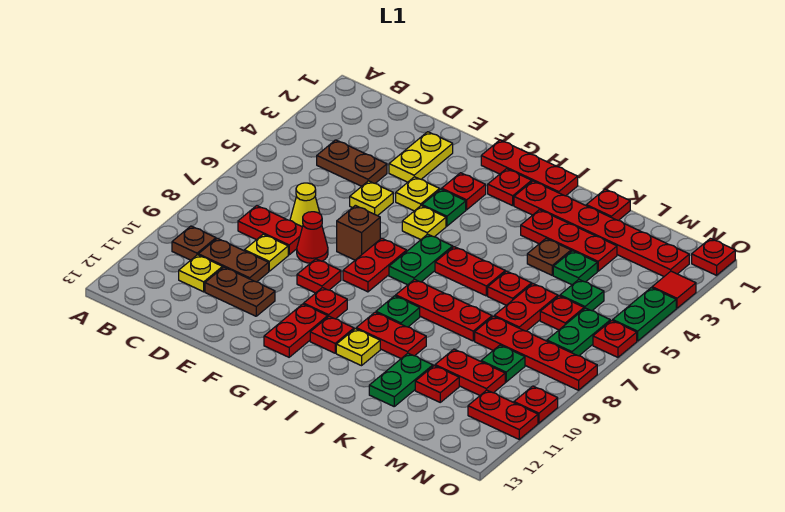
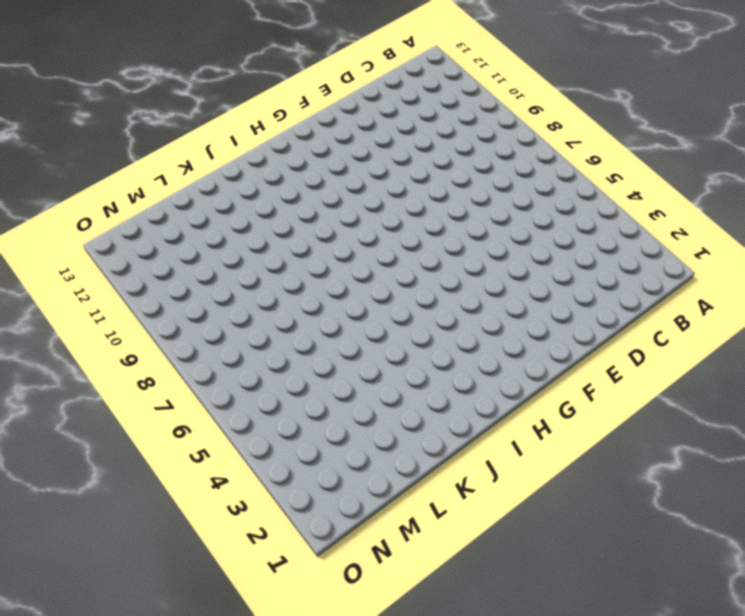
none -> brown plate B10 level 1
none -> brown plate C4:D4 level 1
none -> red plate C8:D8 level 1
none -> brown plate C10:D10 level 1

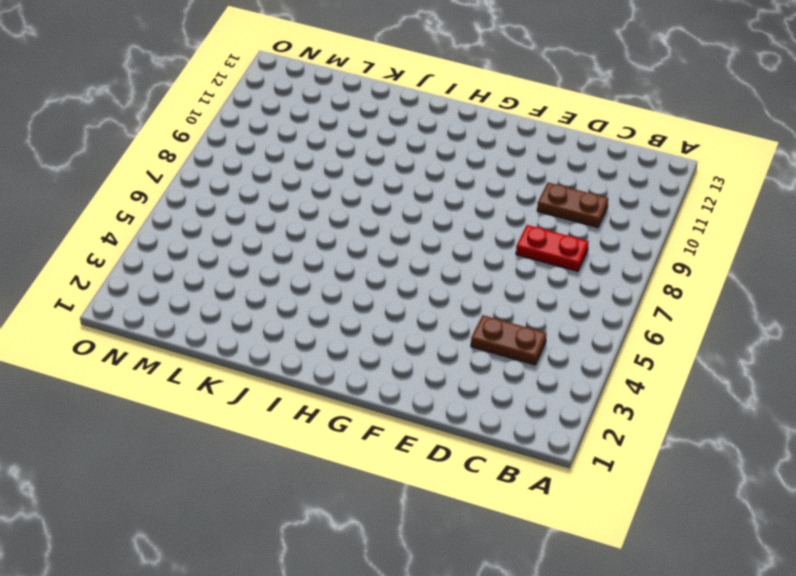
none -> brown plate B10 level 1
none -> yellow plate C11 level 1
none -> yellow cone D7 level 1
none -> yellow plate D9 level 1

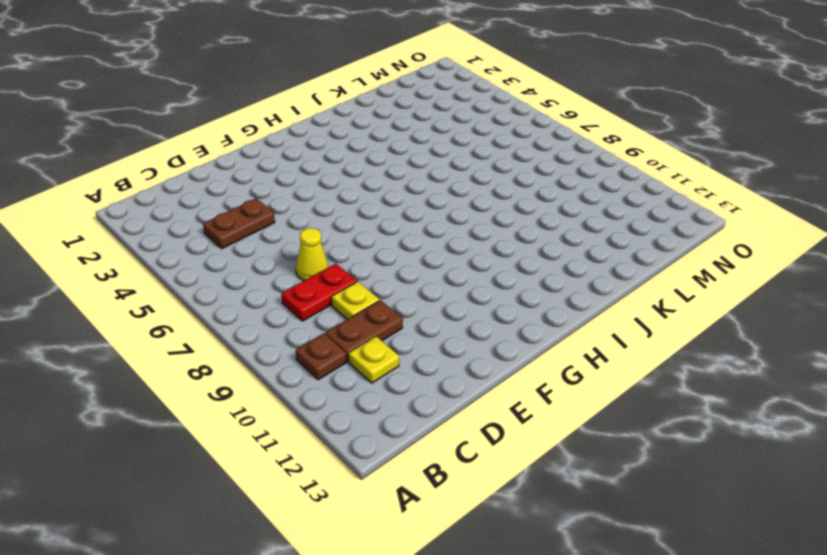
none -> brown plate D11:E11 level 1
none -> yellow plate E2:E3 level 1
none -> yellow plate E5 level 1
none -> red cone E8 level 1

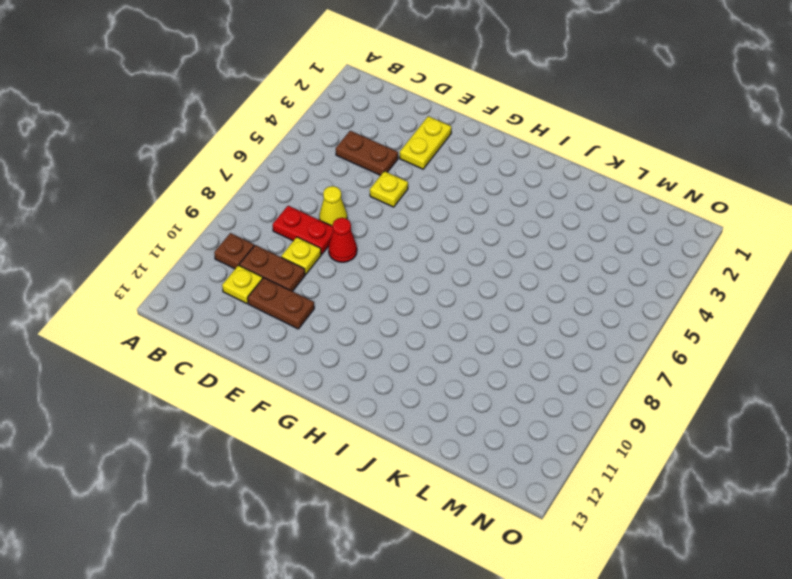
none -> yellow plate F4 level 1
none -> brown brick F7 level 1
none -> red plate F9 level 1
none -> red plate G1:I1 level 1

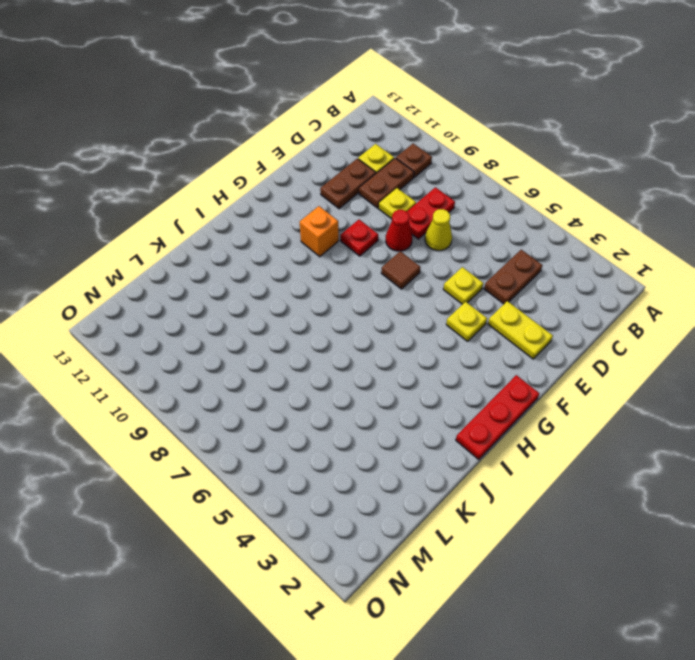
brown tile F7 level 1 -> brown brick F7 level 1
orange brick G10 level 1 -> red plate G10 level 1
none -> red plate G3 level 1
none -> green plate G4 level 1
none -> yellow plate G5 level 1
none -> red plate G7:G8 level 1

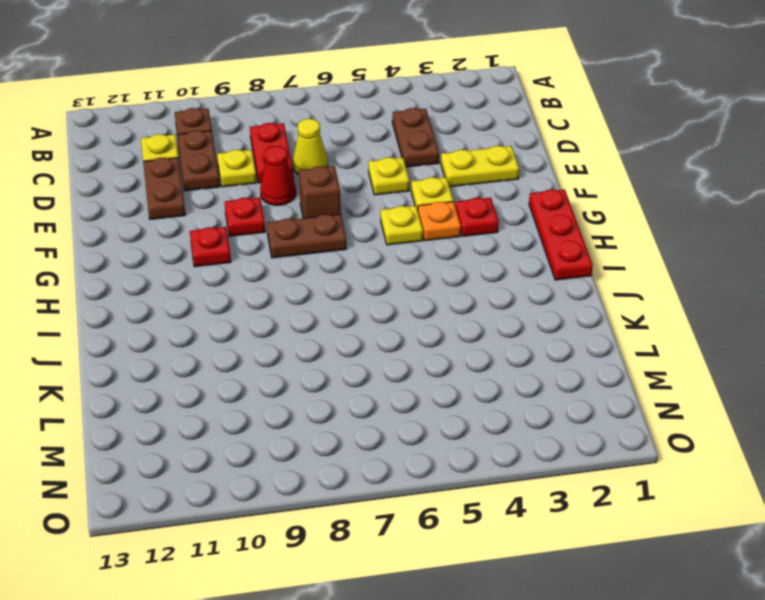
orange plate G4 level 1 -> green plate G4 level 1
brown plate G7:G8 level 1 -> red plate G7:G8 level 1
none -> red plate G11:G12 level 1
none -> red plate H2 level 1
none -> green plate H6:H7 level 1
none -> red plate H11 level 1

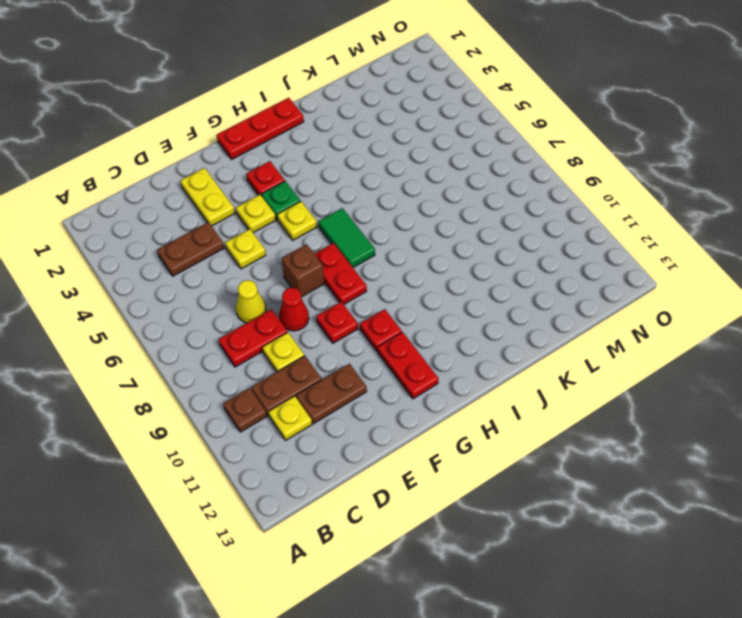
green tile H6:H7 level 1 -> green plate H6:H7 level 1
none -> red plate H2 level 1
none -> red plate H11 level 1
none -> red plate I2:N2 level 1
none -> red plate I6:J6 level 1

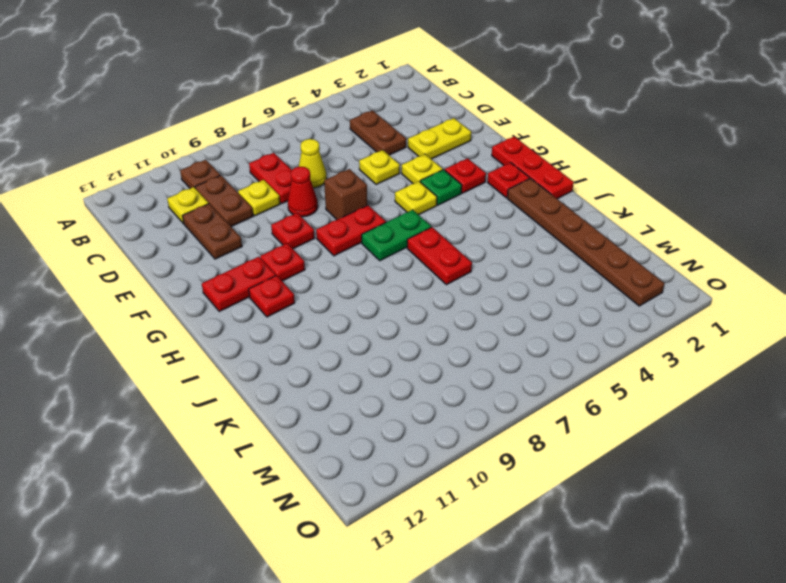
brown plate I2:N2 level 1 -> red plate I2:N2 level 1
none -> red plate I8:K8 level 1
none -> green plate I9 level 1
none -> red plate I10:J10 level 1
none -> yellow plate I11 level 1

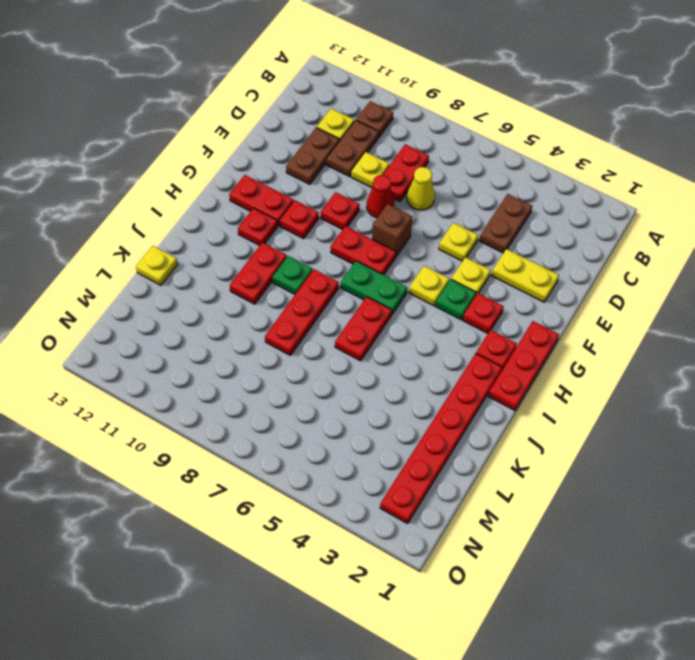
yellow plate K13 level 1 -> yellow plate I11 level 1
none -> red plate J3:L3 level 1
none -> red plate K1 level 1
none -> brown plate K4 level 1
none -> red plate K6 level 1

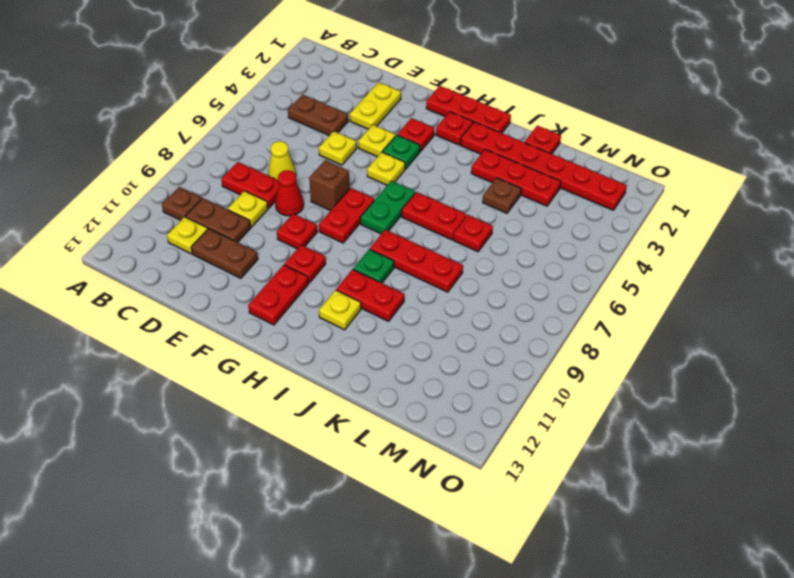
none -> red plate H11 level 1
none -> green plate K11:K12 level 1
none -> green plate L4 level 1
none -> red plate L6:L7 level 1

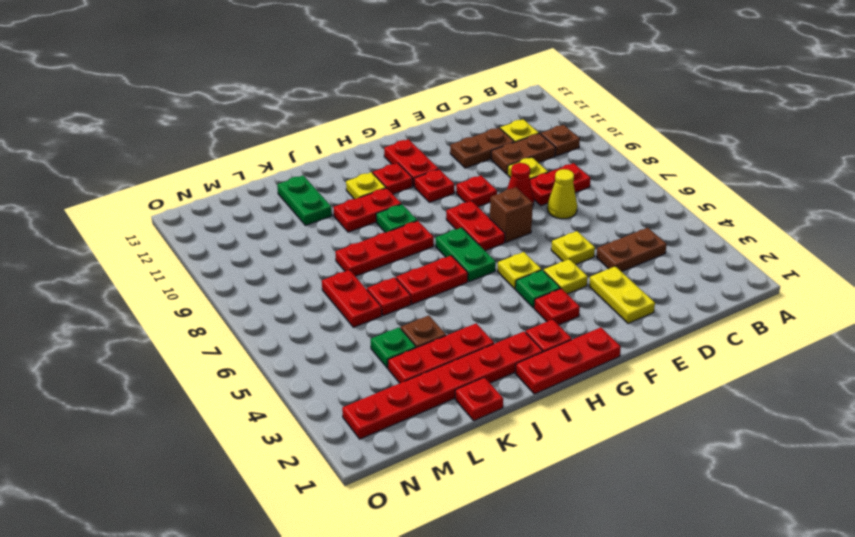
none -> red plate L8:O8 level 1
none -> red plate L10:M10 level 1
none -> red plate L11 level 1
none -> green plate M5 level 1

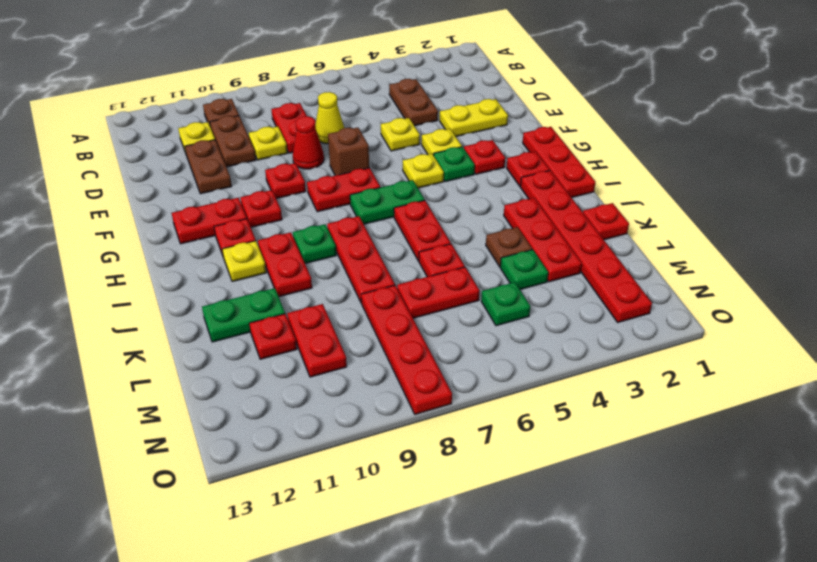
none -> red plate M6 level 1
none -> green plate M9 level 1
none -> green plate N6:N7 level 1
none -> red plate N11:O11 level 1

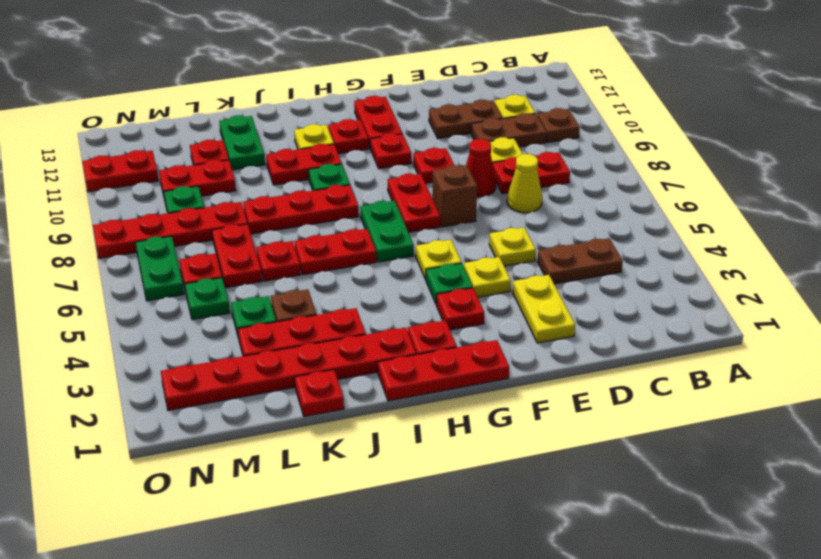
none -> red plate O1 level 1
none -> red tile O3 level 1
none -> green plate O4:O5 level 1
none -> red plate O6 level 1

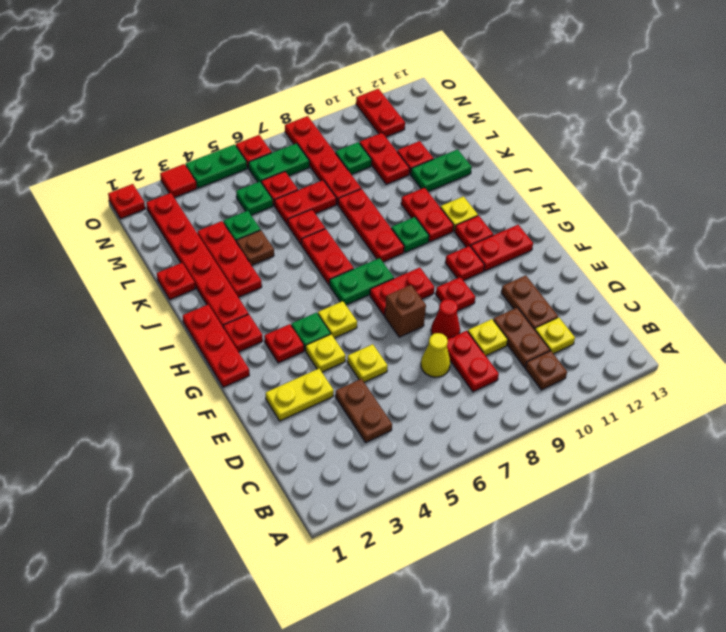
none -> red plate O10 level 1

